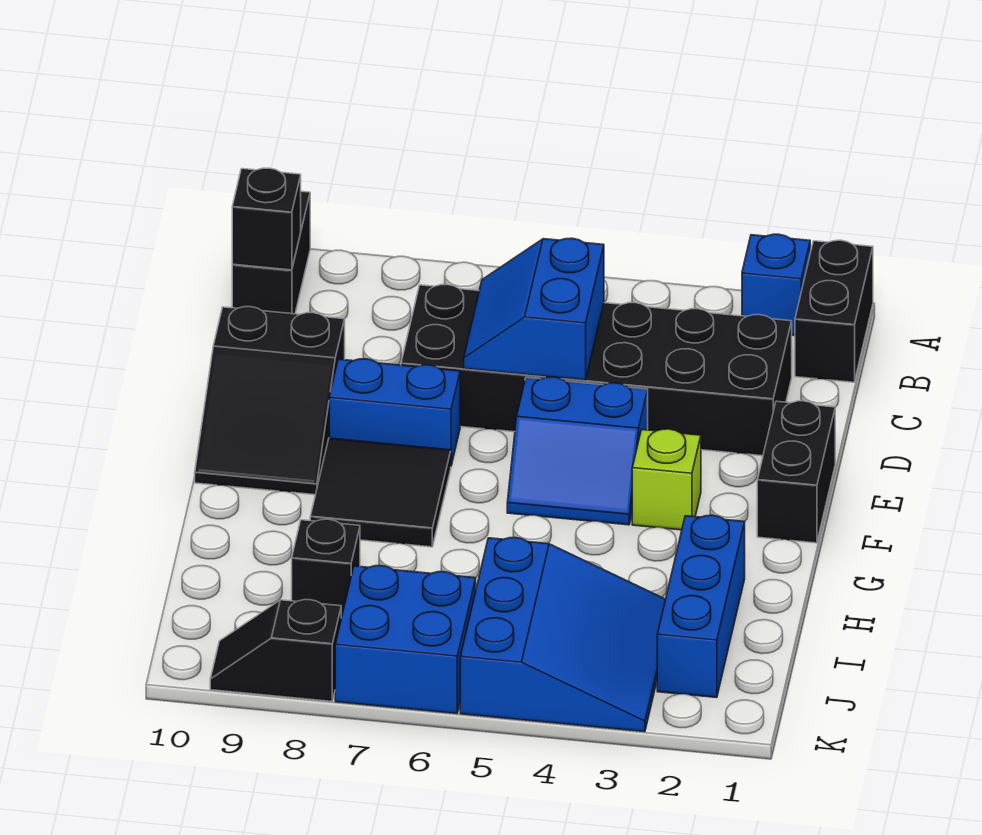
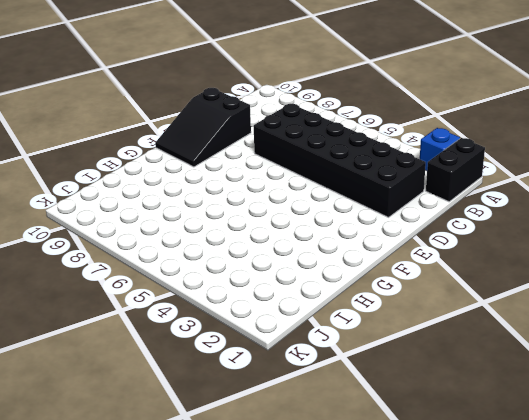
none -> black brick A10:B10 level 1
none -> black brick E1:F1 level 1
none -> blue slope E4:F5 level 1 top E

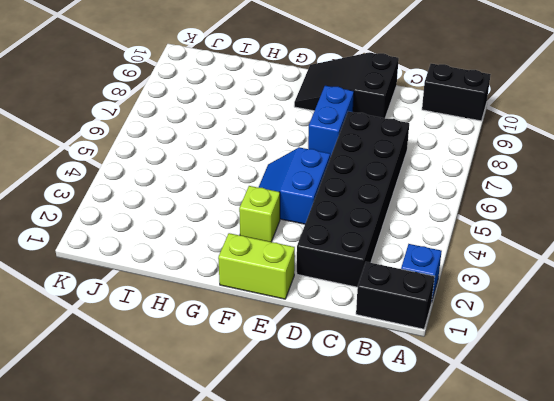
lime brick E1:F1 level 1 -> black brick E1:F1 level 1
none -> black tile F7:G8 level 1
none -> blue brick H2:J2 level 1
none -> blue slope I3:K5 level 1 top 5

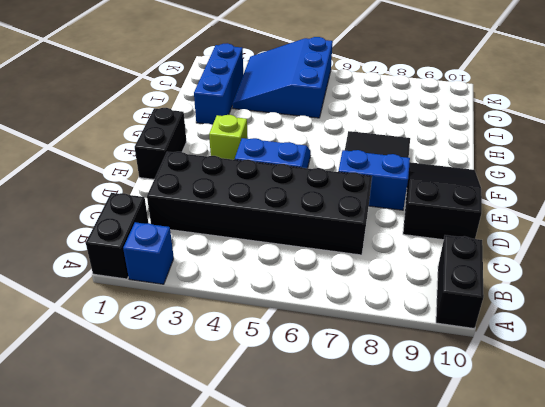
none -> black brick I8 level 1
none -> blue brick J6:K7 level 1
none -> black slope K8:K9 level 1 top 8

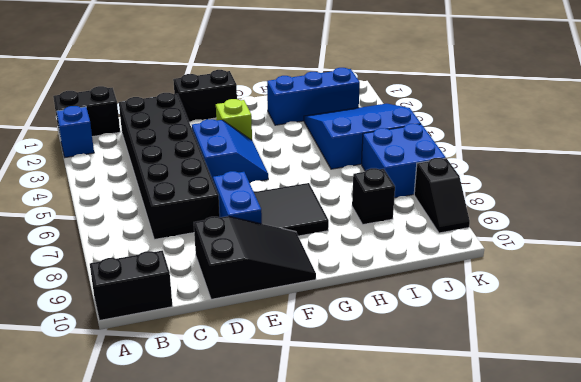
none -> black brick B10 level 2
none -> blue slope C5:D6 level 2 top 5

